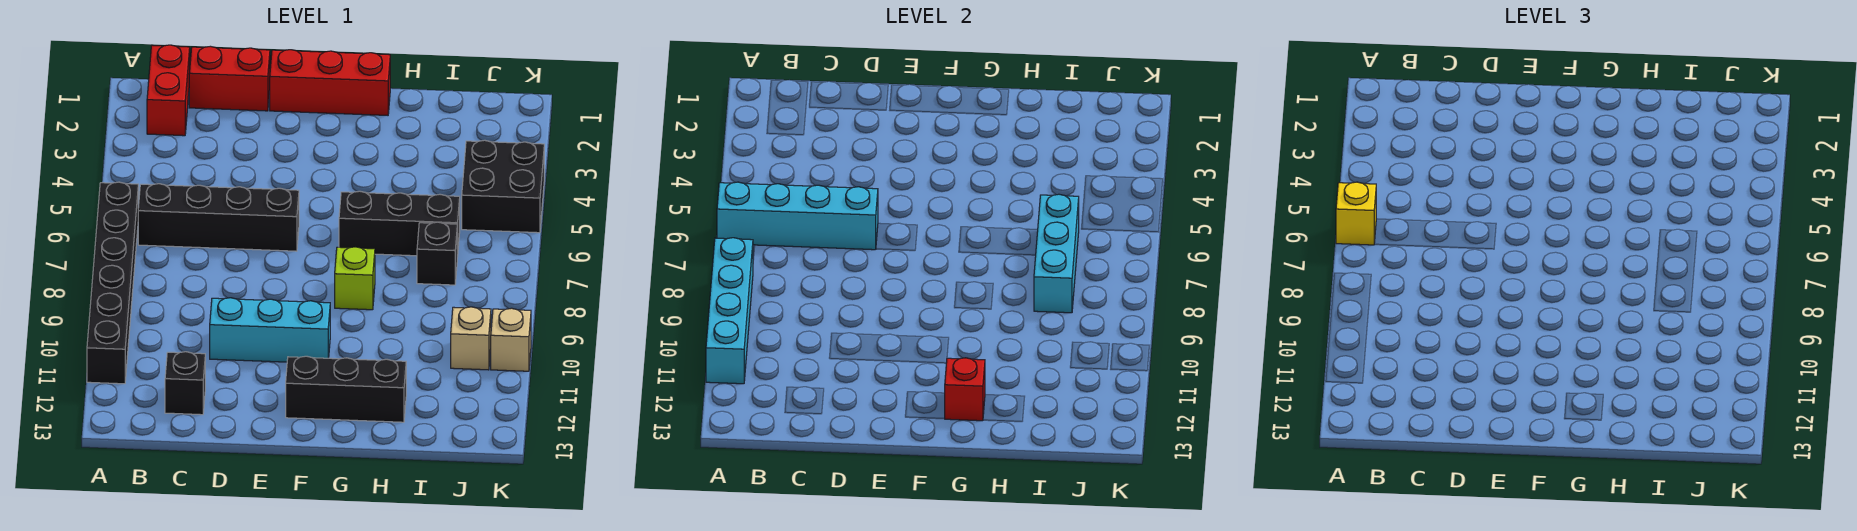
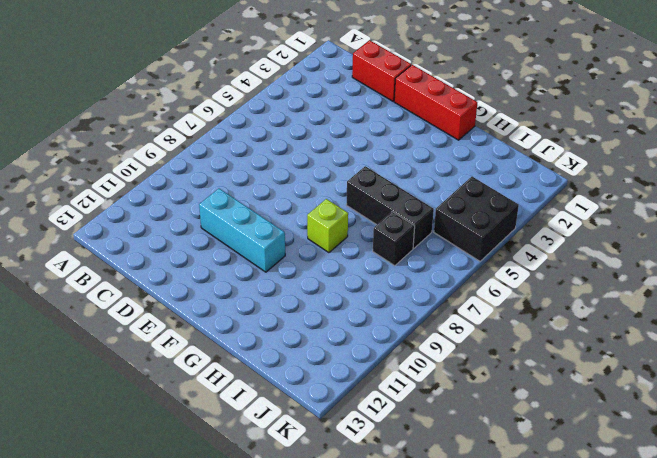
none -> black brick A6:A11 level 1
none -> red brick B1:B2 level 1
none -> black brick B6:E6 level 1

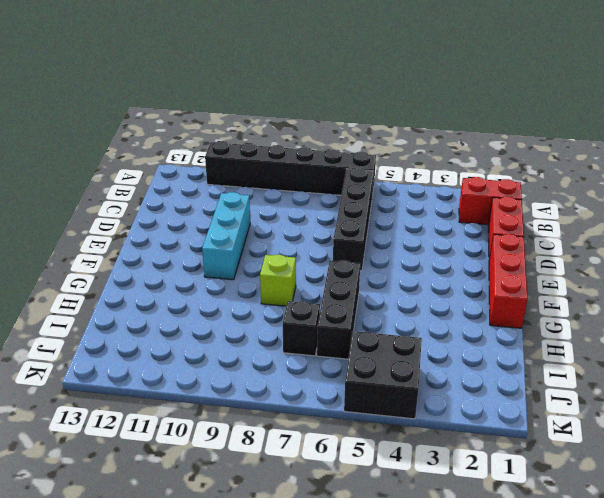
none -> black brick C12 level 1
none -> black brick F12:H12 level 1
none -> tan brick J10 level 1

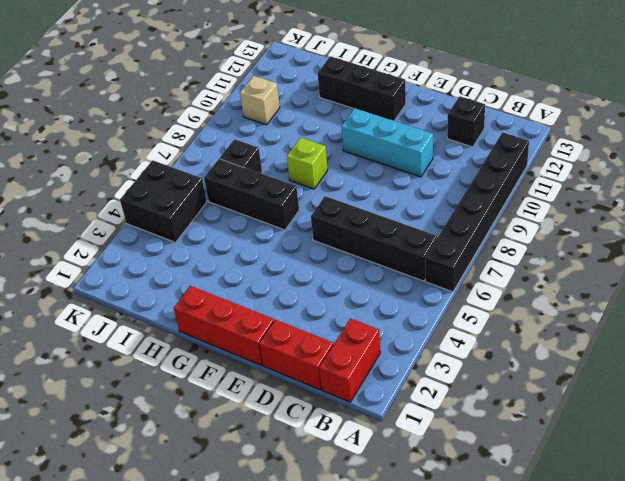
none -> tan brick K10 level 1
none -> cyan brick A6:D6 level 2
none -> cyan brick A8:A11 level 2

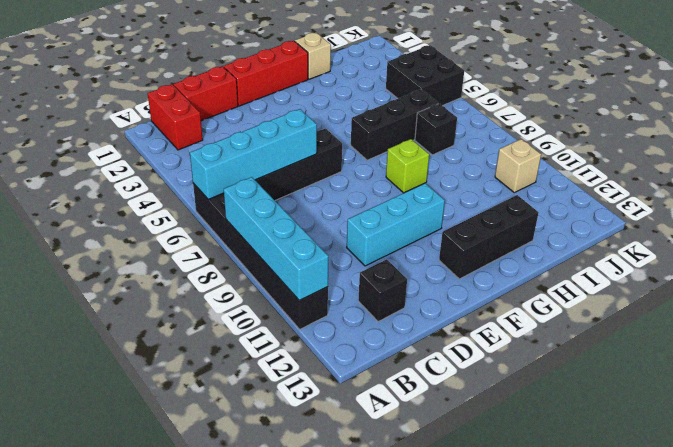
tan brick H1 level 1 -> tan brick K10 level 1
none -> red brick G12 level 2
none -> cyan brick I6:I8 level 2
none -> yellow brick A6 level 3

